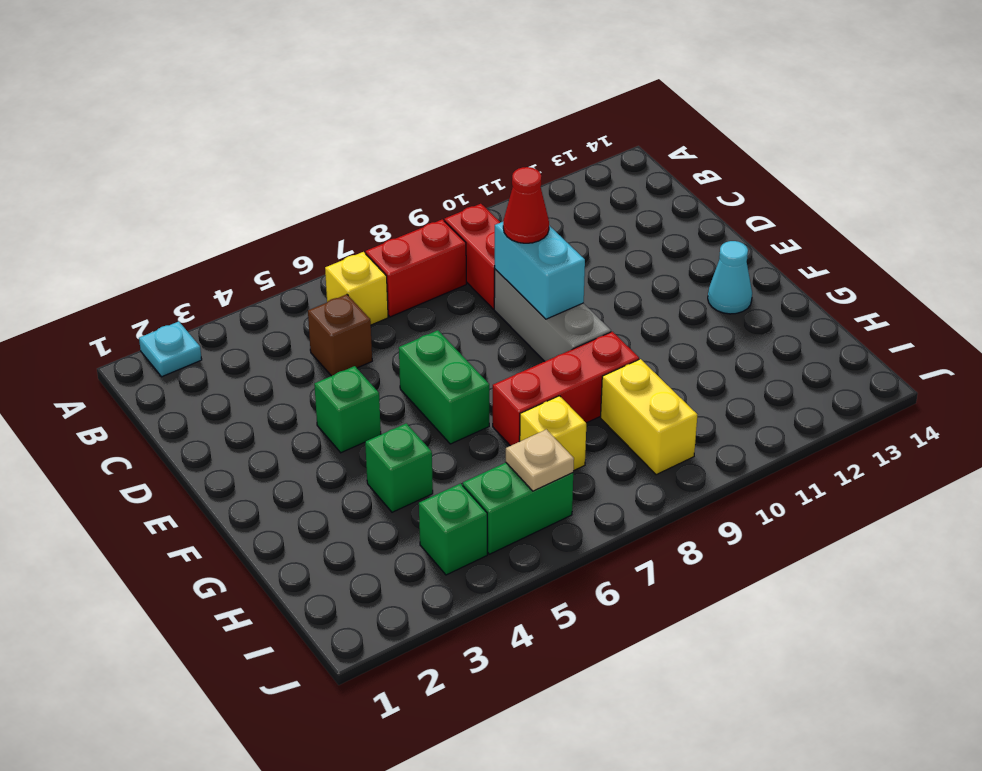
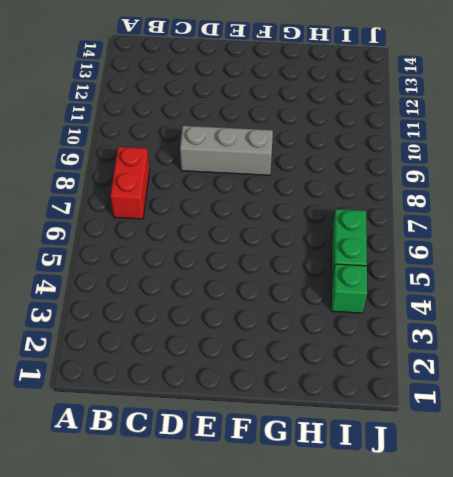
none -> cyan plate A2 level 1
none -> yellow brick B6 level 1
none -> red brick B9:C9 level 1

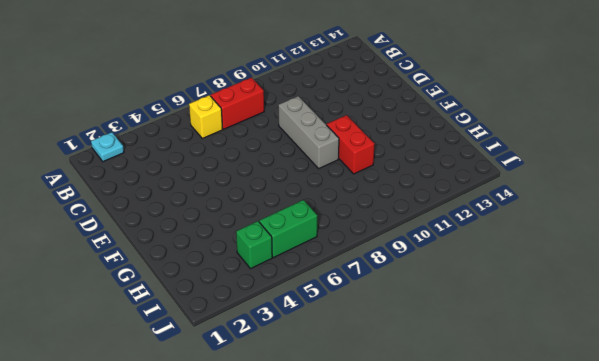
red brick F10:G10 level 1 -> red brick B9:C9 level 1
none -> brown brick C5 level 1
none -> green brick E4 level 1
none -> green brick E6:F6 level 1

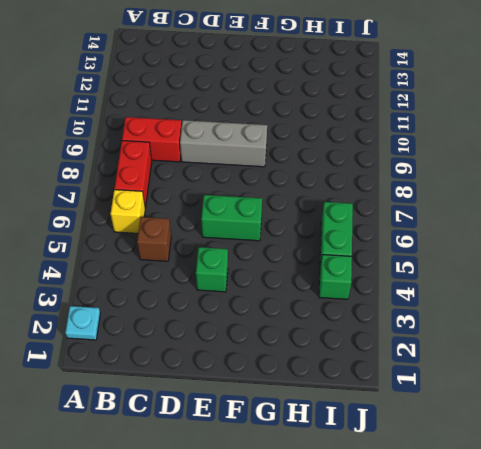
none -> cyan cone F13 level 1
none -> green brick G4 level 1
none -> red brick G7:G9 level 1

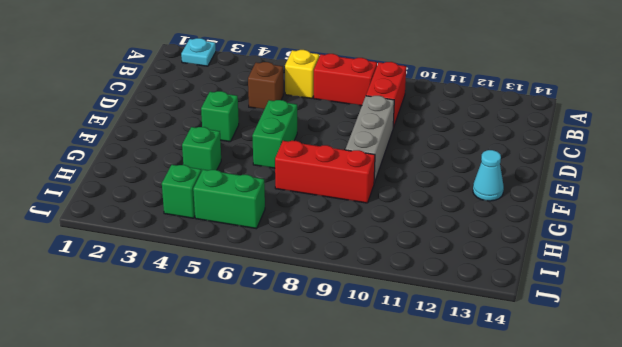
none -> yellow brick H7 level 1
none -> yellow brick H9:I9 level 1
none -> cyan brick D9:E9 level 2

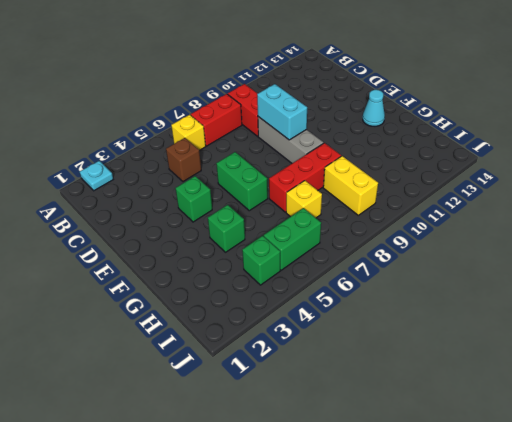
none -> tan plate I6 level 2
none -> red cone D9 level 3

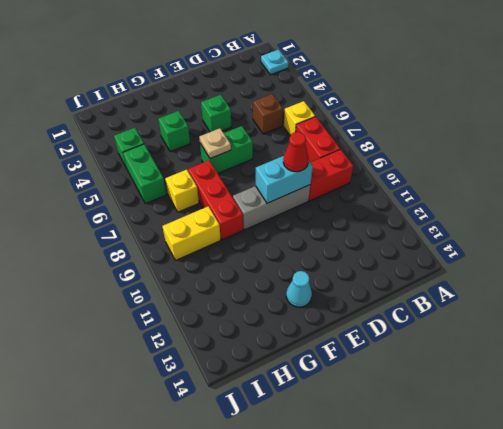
tan plate F6 level 2 -> tan plate I6 level 2

